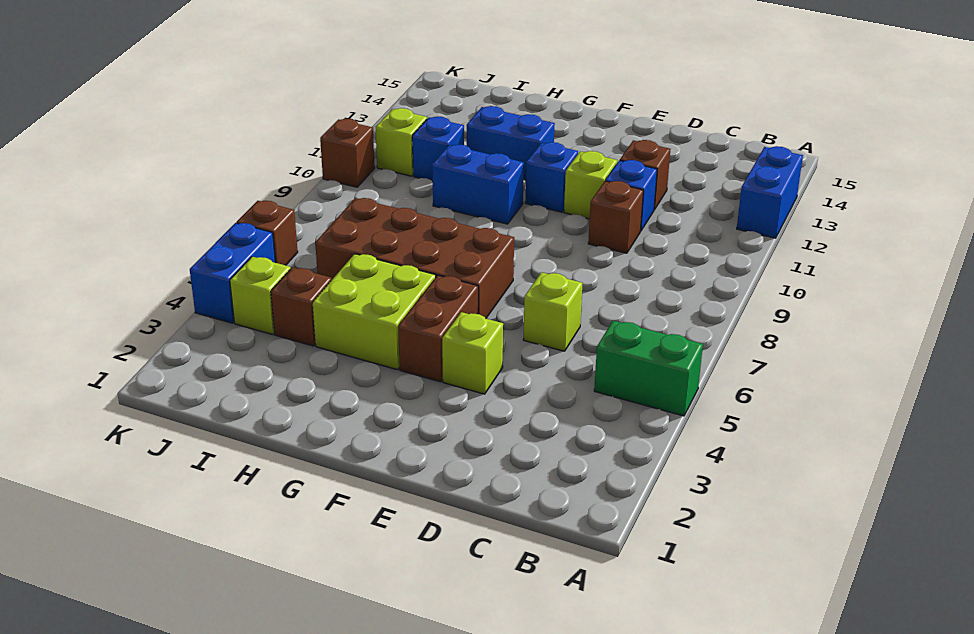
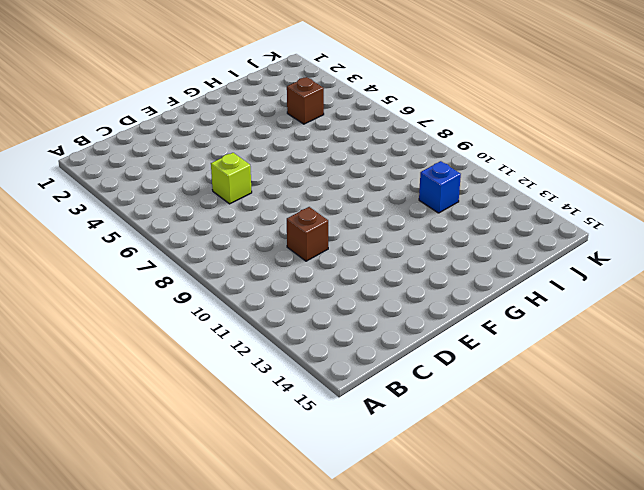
none -> green brick A5:B5 level 1
none -> blue brick A12:A13 level 1
none -> blue brick D11 level 1

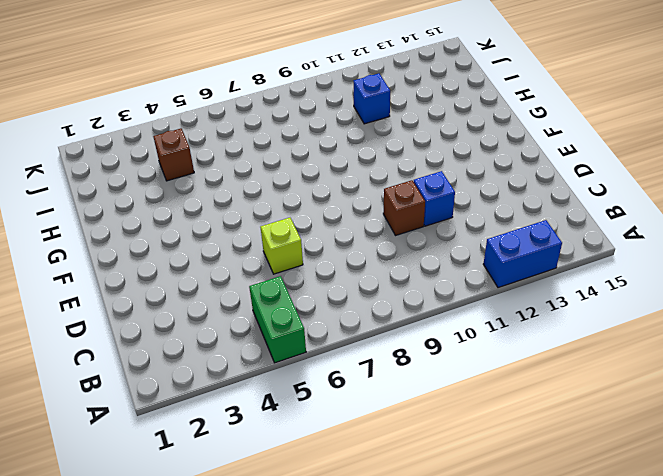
none -> brown brick D12 level 1
none -> lime brick E4 level 1
none -> lime brick E11 level 1

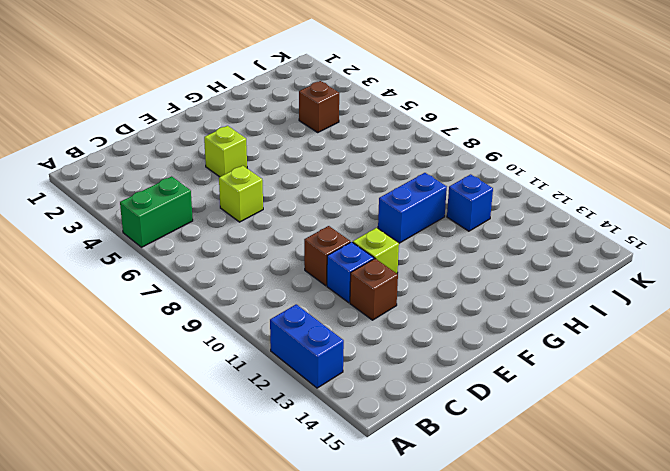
none -> brown brick F4:F5 level 1
none -> brown brick F6:I7 level 1
none -> blue brick F11 level 1

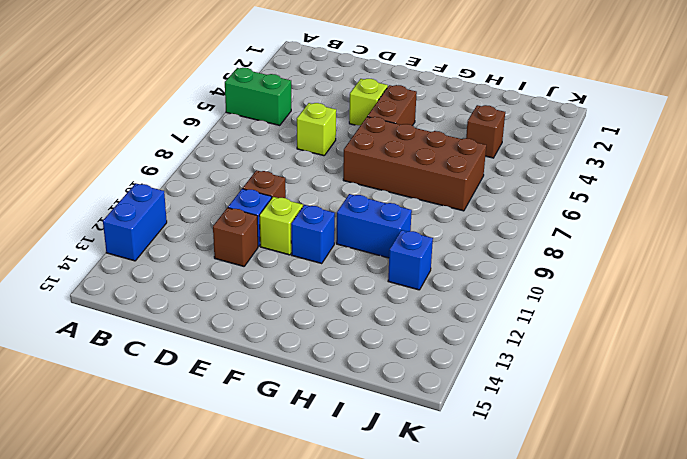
none -> lime brick G4:H5 level 1
none -> blue brick G12:H12 level 1
none -> lime brick J4 level 1

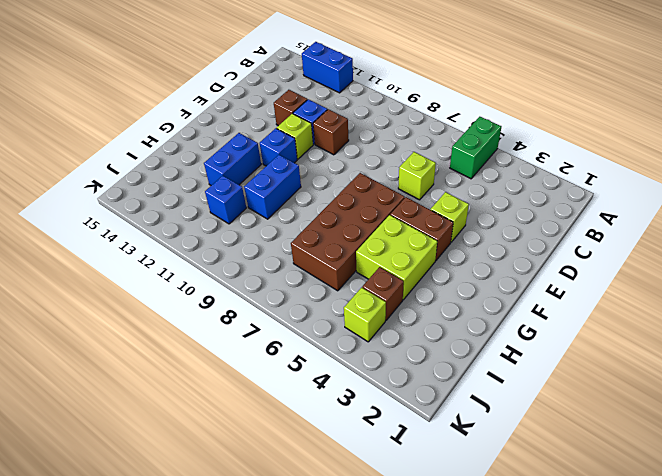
none -> lime brick J11 level 1
none -> blue brick K4:K5 level 1
none -> brown brick K6 level 1

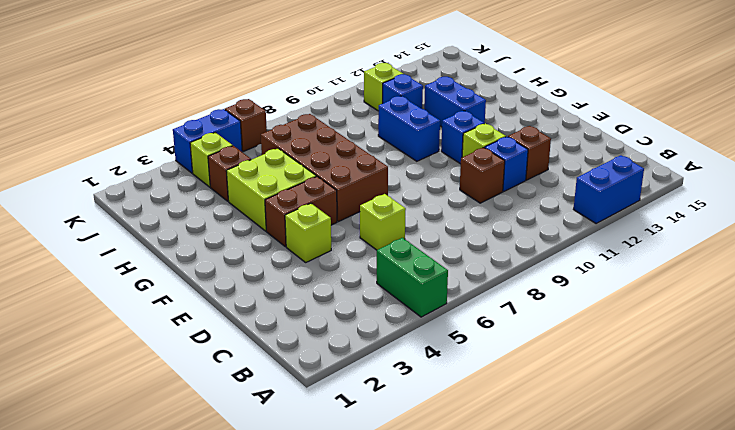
none -> brown brick K10 level 1

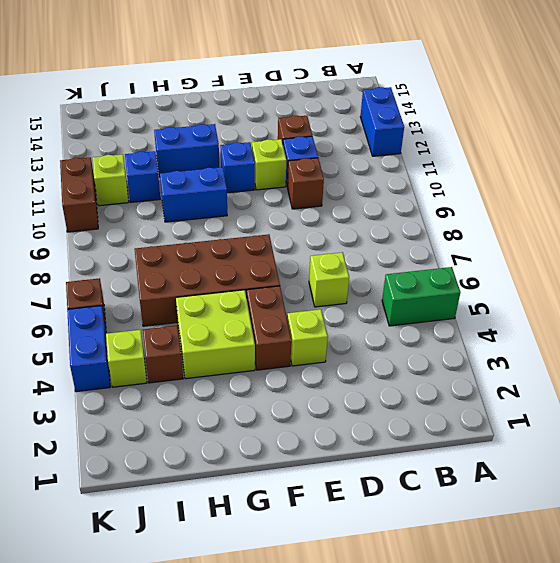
brown brick K10:K11 level 1 -> brown brick K10 level 1

